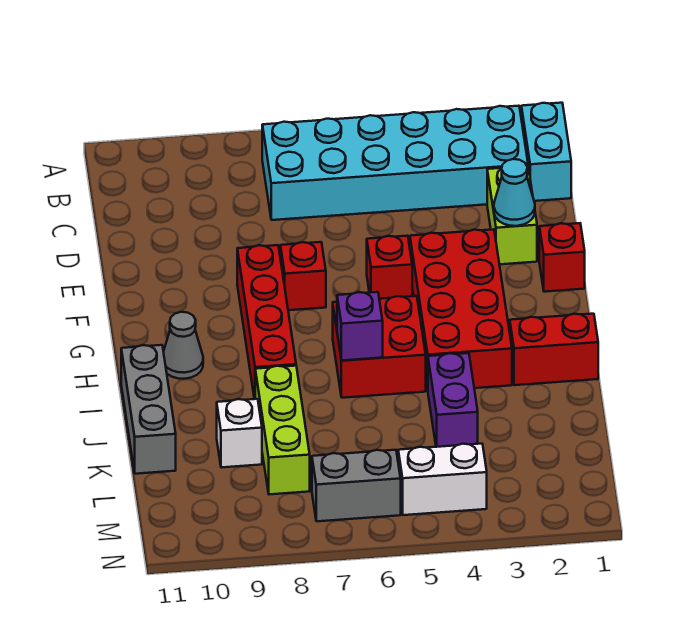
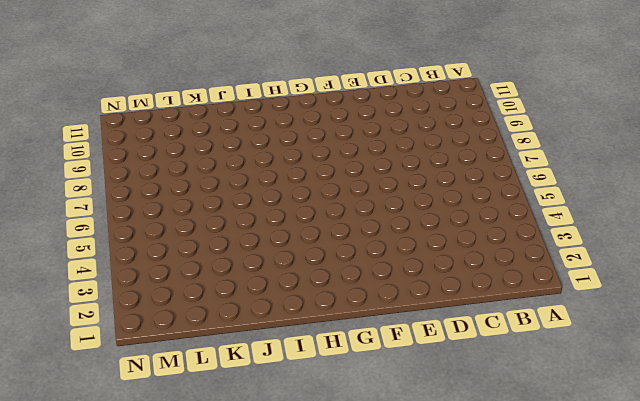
none -> cyan brick B1:C1 level 1
none -> cyan brick B2:C7 level 1
none -> lime brick D2:E2 level 1

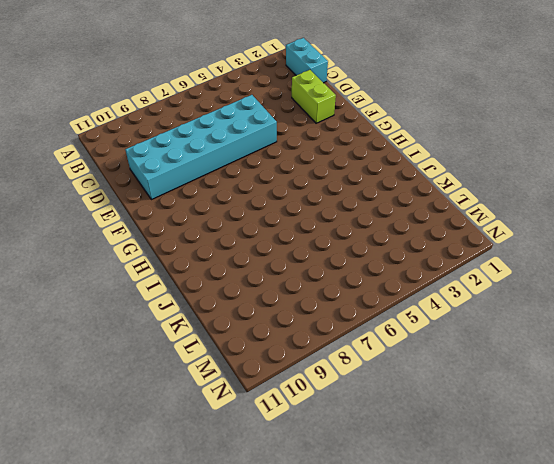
cyan brick D5:E10 level 1 -> cyan brick B2:C7 level 1
none -> red brick F1 level 1
none -> red brick F3:I4 level 1
none -> red brick F5 level 1

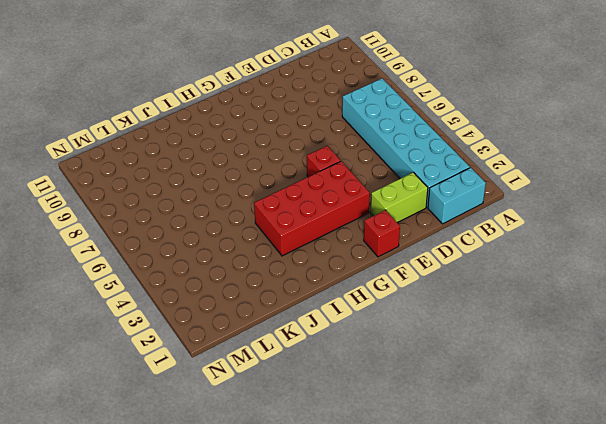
none -> red brick F7 level 1
none -> red brick F8:I8 level 1
none -> red brick H5:I6 level 1

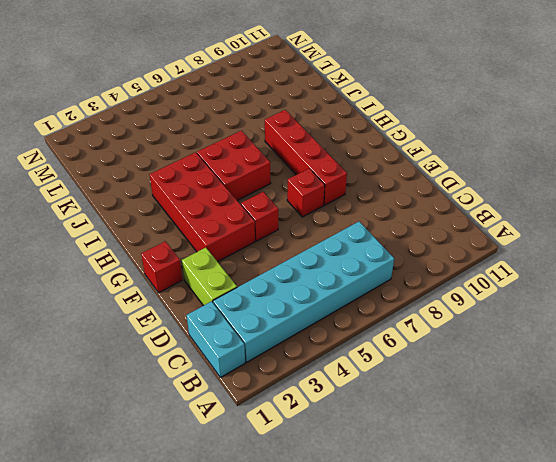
none -> grey cone H10 level 1
none -> red brick I1:I2 level 1
none -> grey brick I11:K11 level 1

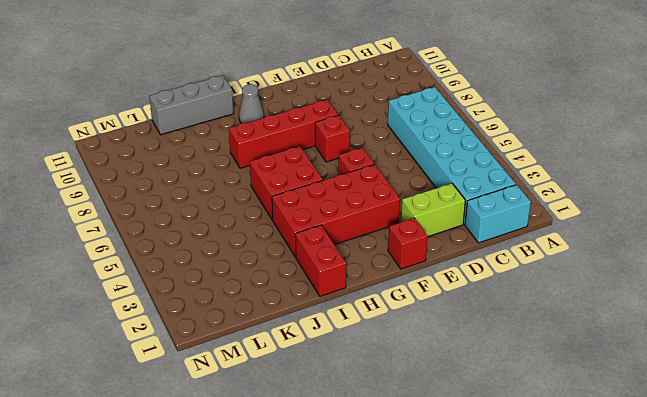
none -> purple brick J4:K4 level 1
none -> lime brick J8:L8 level 1
none -> white brick K9 level 1

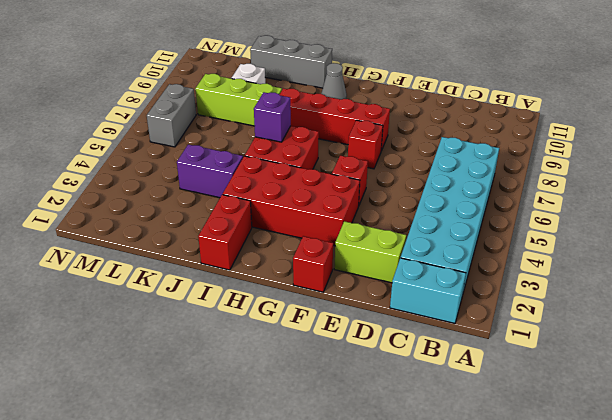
none -> white brick M4:M5 level 1
none -> cyan cone E2 level 2

